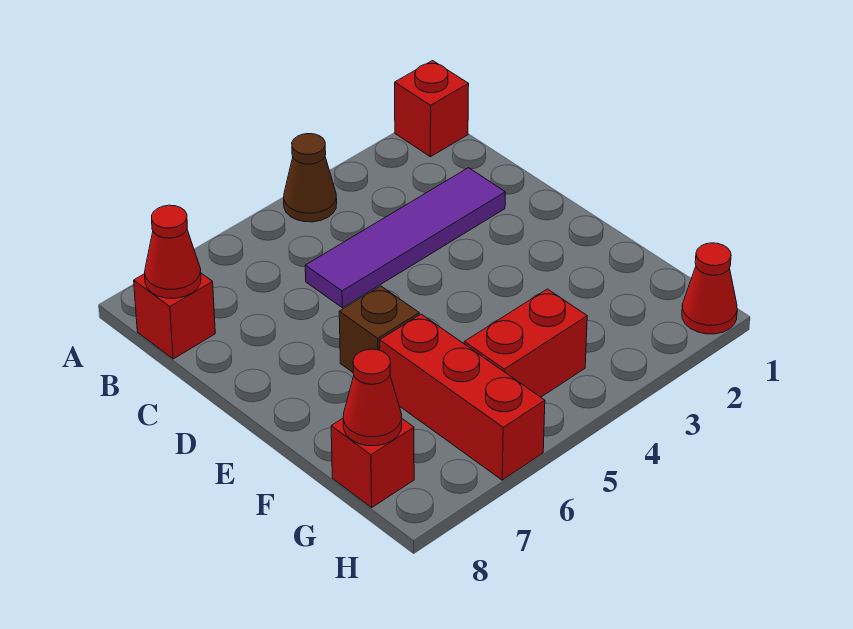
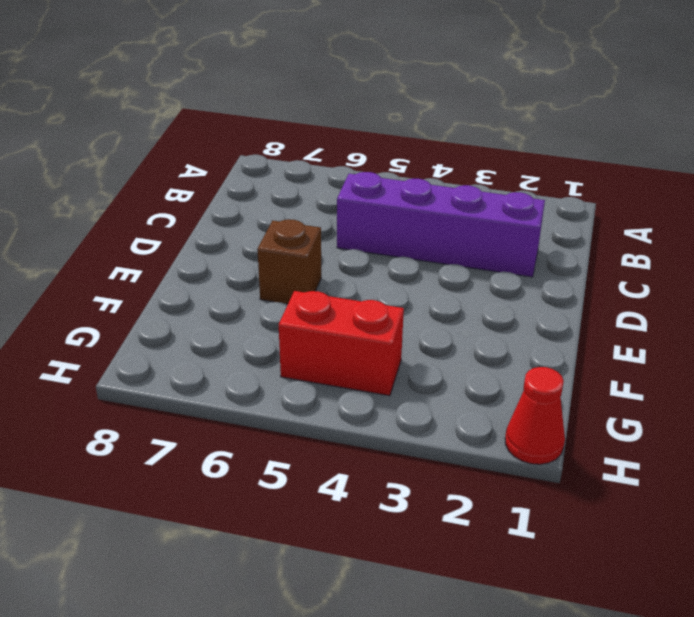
purple brick C2:C5 level 1 -> purple tile C2:C5 level 1
none -> red brick A1 level 1
none -> brown cone A4 level 1

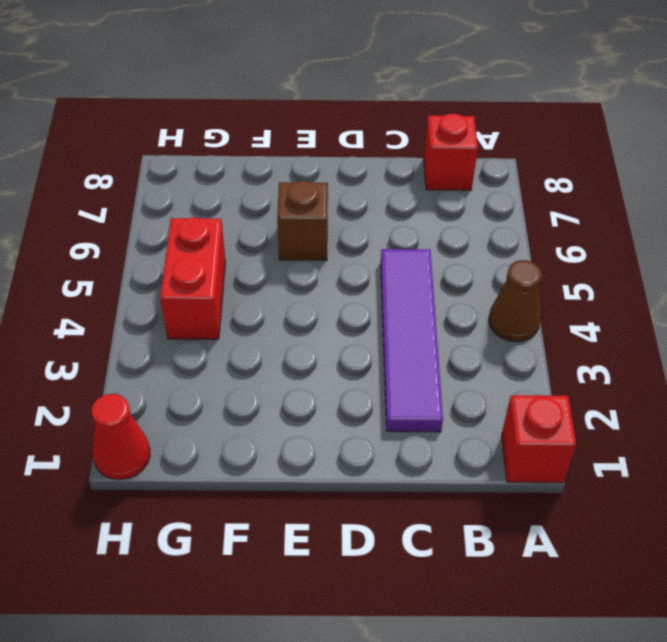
none -> red brick F6:H6 level 1
none -> red brick G8 level 1

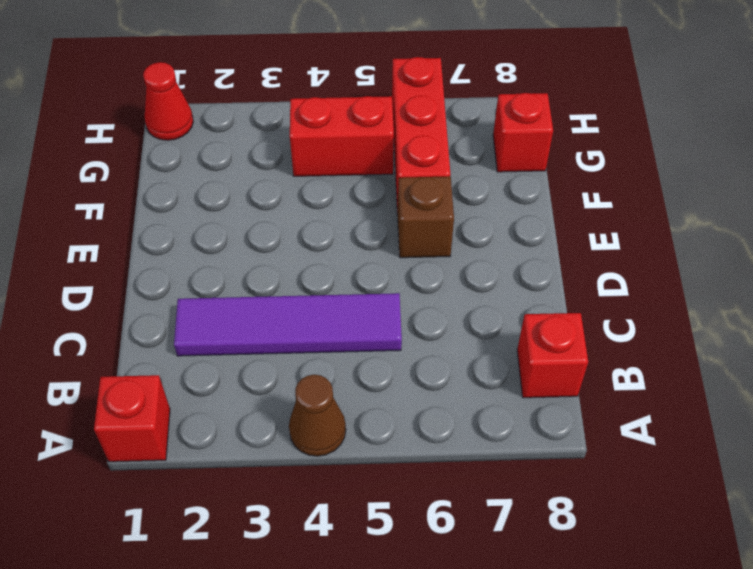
none -> red cone B8 level 2
none -> red cone G8 level 2

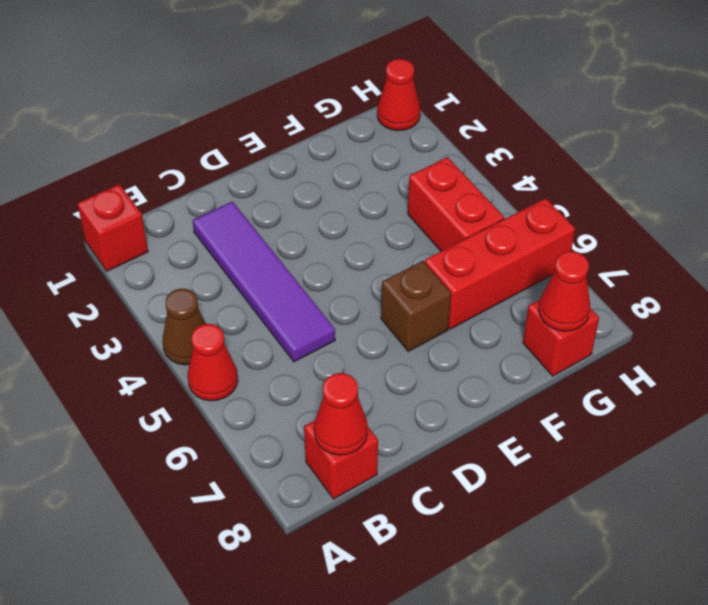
red cone A5 level 1 -> none

